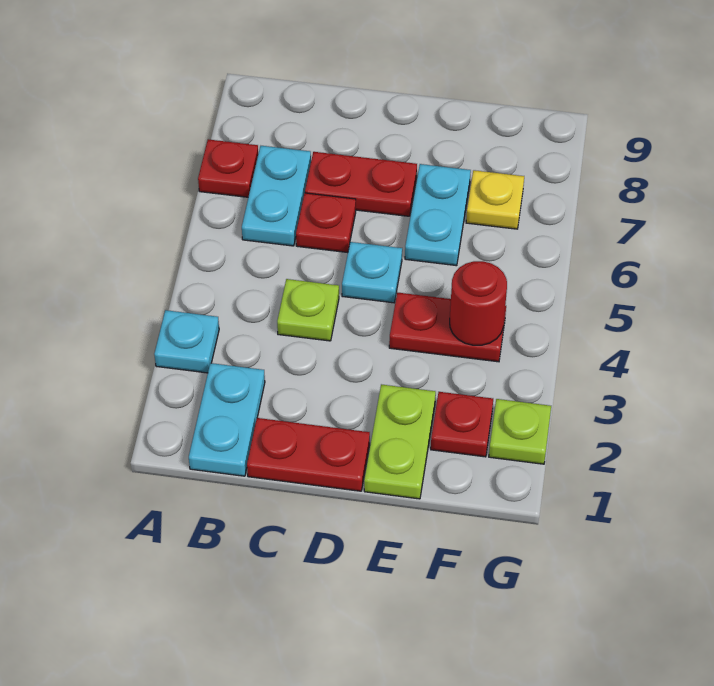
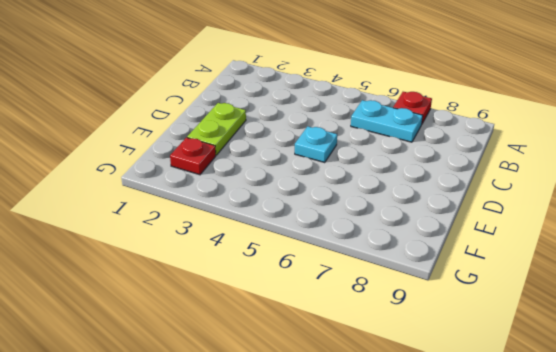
lime plate D2:E2 level 1 -> lime plate E1:E2 level 1
none -> cyan plate A3 level 1
none -> cyan plate B1:B2 level 1
none -> red plate C1:D1 level 1

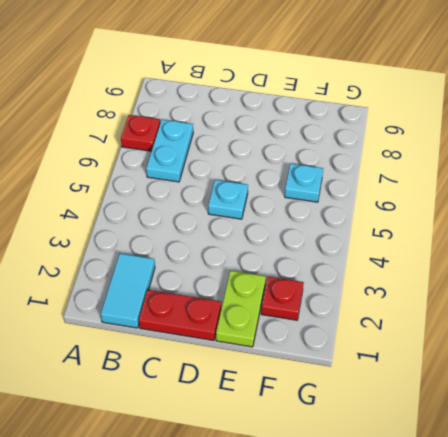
cyan tile B1:B2 level 1 -> cyan plate B1:B2 level 1
cyan plate F6 level 1 -> cyan plate A3 level 1
none -> lime plate C4 level 1
none -> red plate C6 level 1
none -> red plate C7:D7 level 1

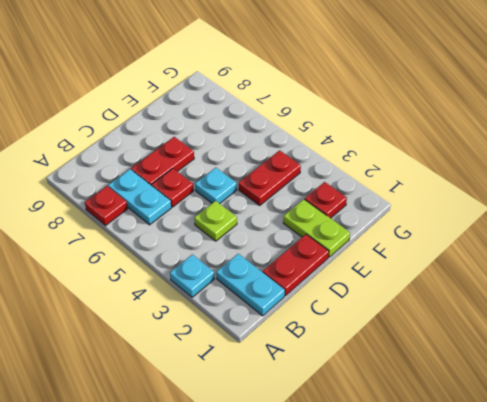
none -> cyan plate E6:E7 level 1
none -> yellow plate F7 level 1
none -> lime plate G2 level 1

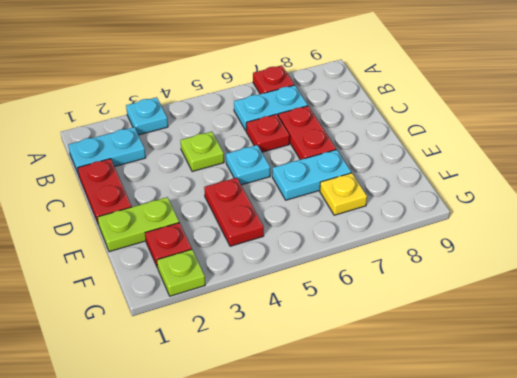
none -> red round brick F4 level 2

